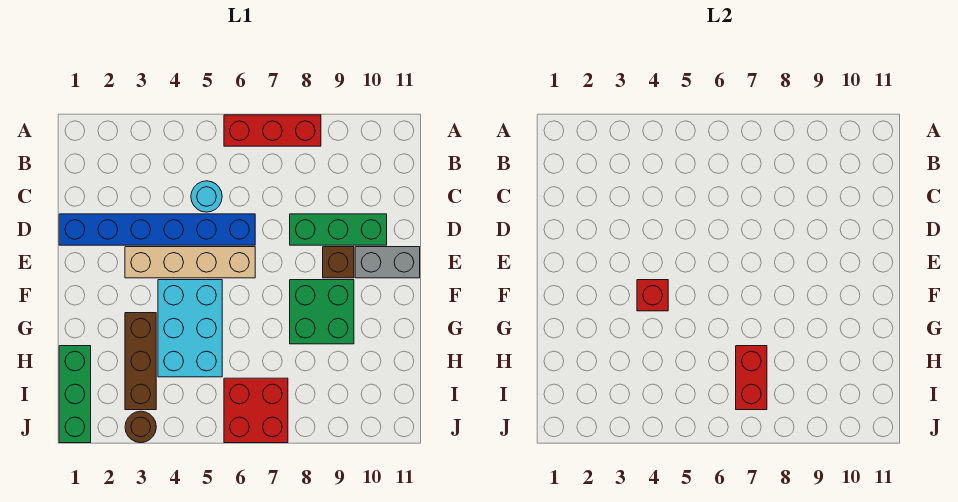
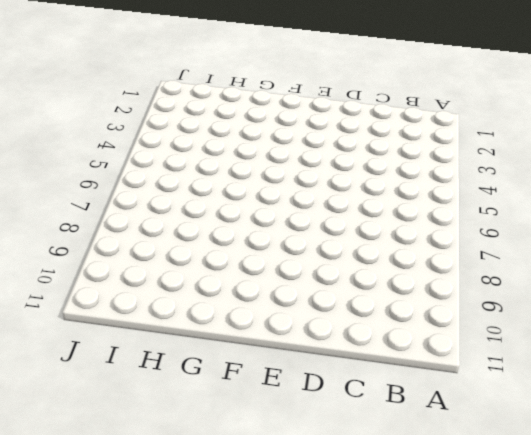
none -> red brick A6:A8 level 1
none -> cyan round brick C5 level 1
none -> blue brick D1:D6 level 1

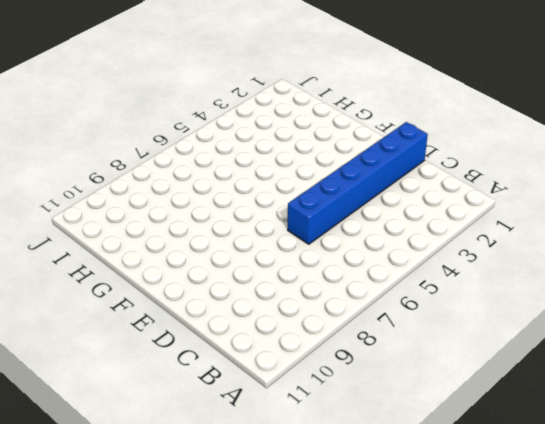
none -> red brick A6:A8 level 1
none -> cyan round brick C5 level 1
none -> green brick D8:D10 level 1

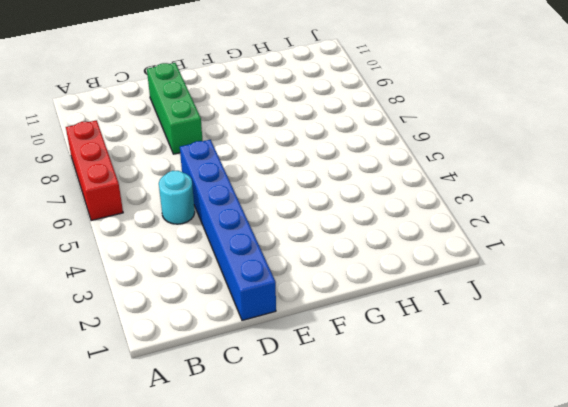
none -> tan brick E3:E6 level 1
none -> brown brick E9 level 1
none -> grey brick E10:E11 level 1

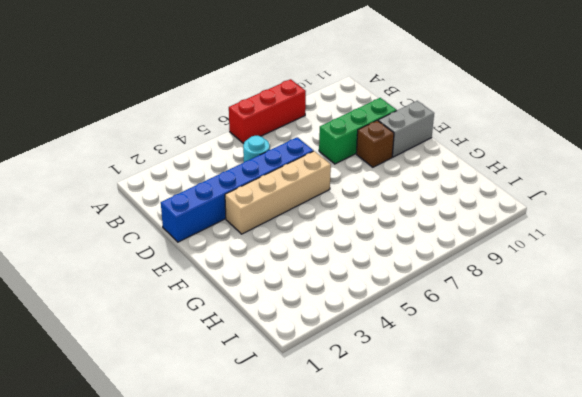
none -> cyan brick F4:H5 level 1
none -> green brick F8:G9 level 1
none -> brown brick G3:I3 level 1

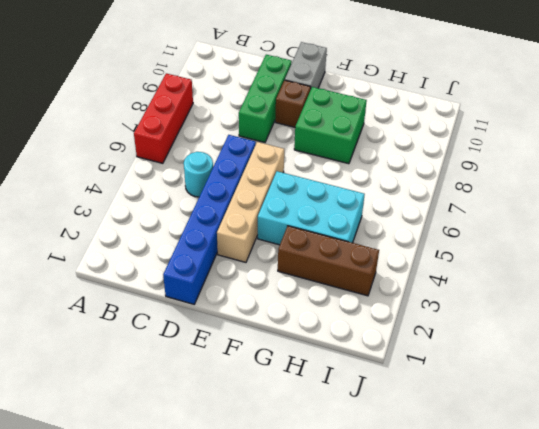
none -> green brick H1:J1 level 1
none -> red brick I6:J7 level 1
none -> brown round brick J3 level 1

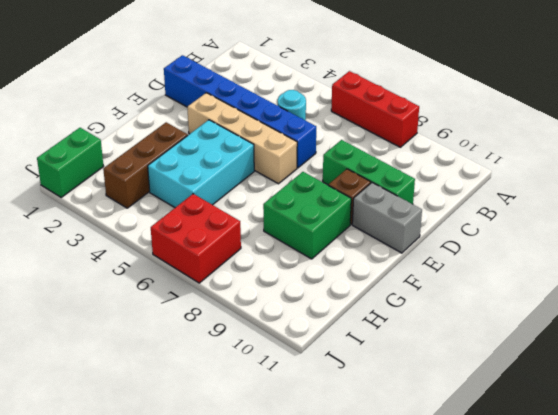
green brick I1:J1 level 1 -> green brick H1:J1 level 1
none -> brown round brick J3 level 1
none -> red brick F4 level 2
none -> red brick H7:I7 level 2

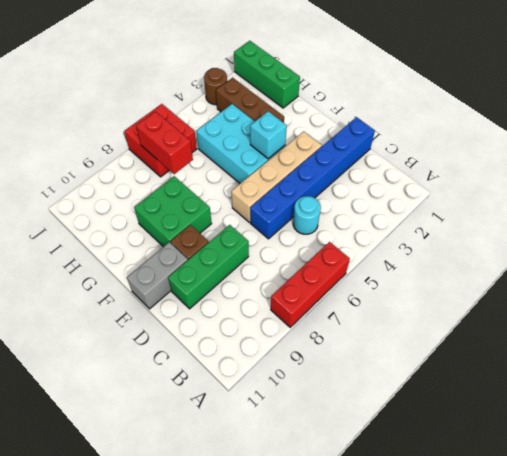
cyan brick F4 level 2 -> red brick F4 level 2

